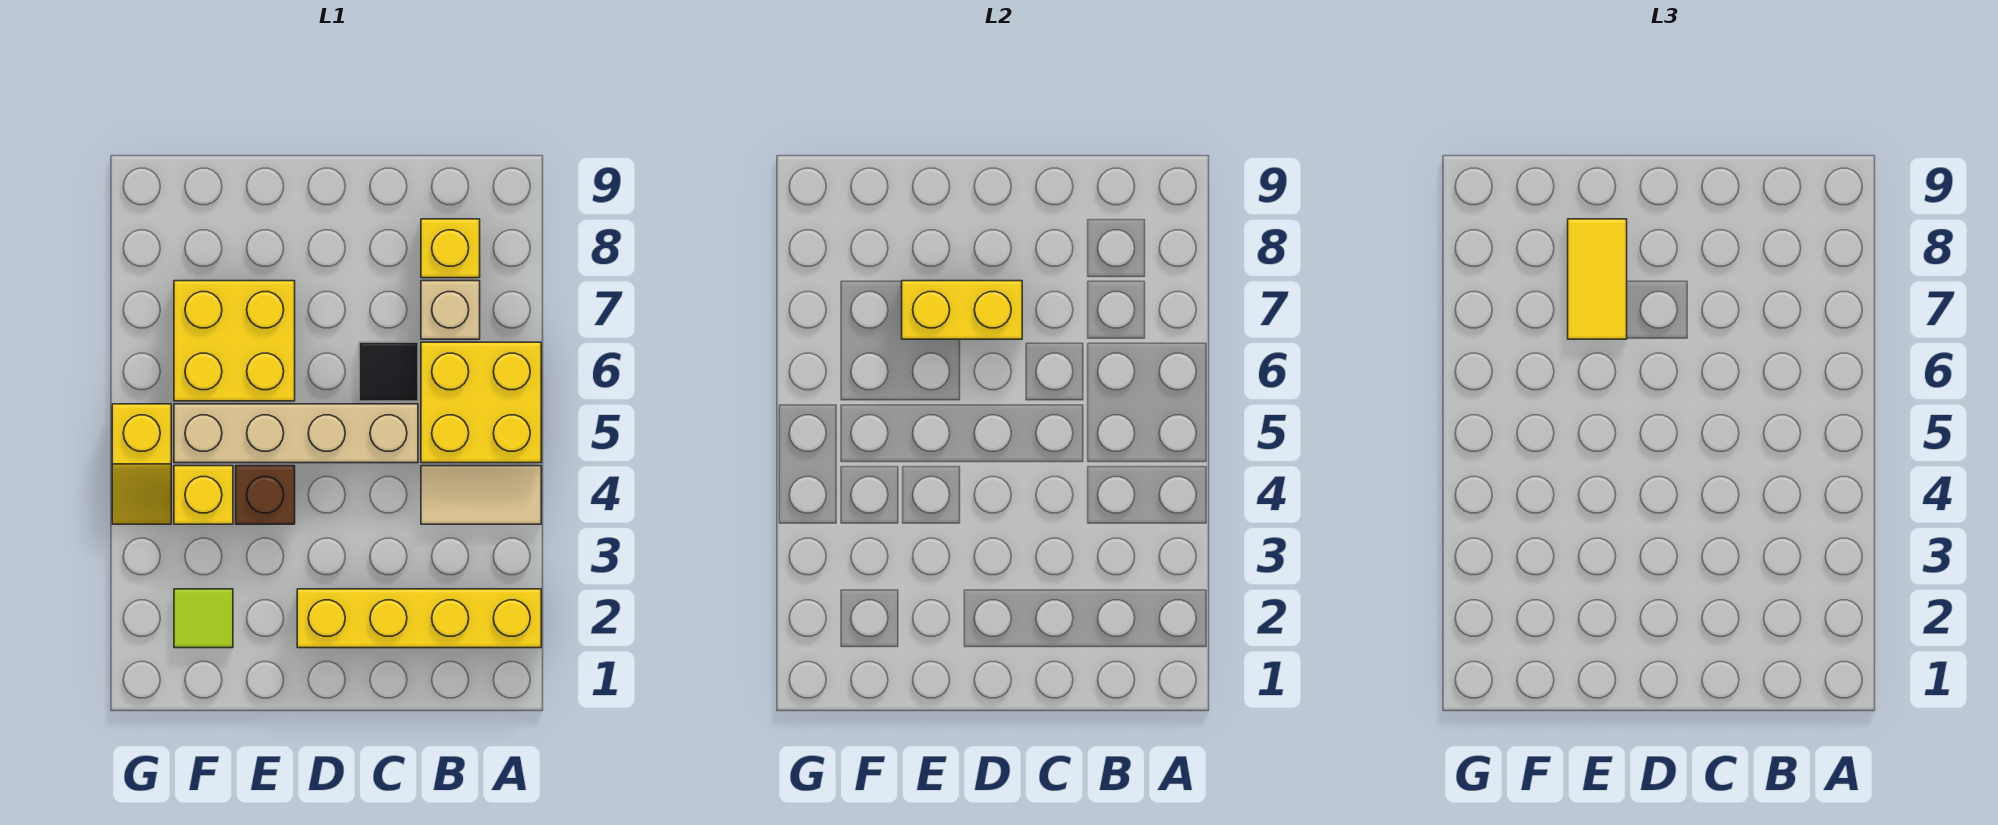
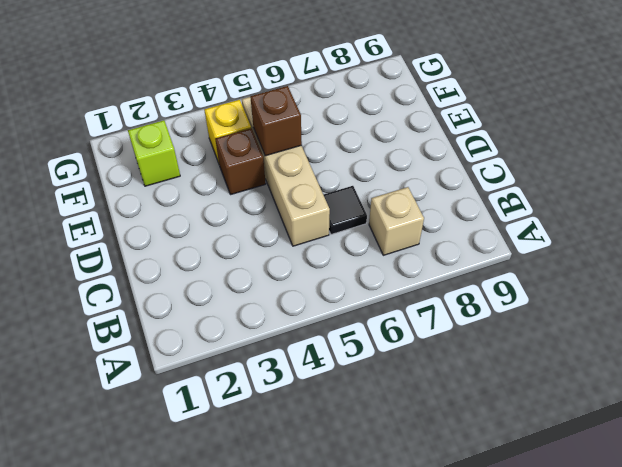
brown brick E5 level 2 -> none
lime brick F2 level 1 -> lime tile F2 level 1
none -> yellow brick A2:D2 level 1
none -> tan tile A4:B4 level 1
none -> yellow brick A5:B6 level 1

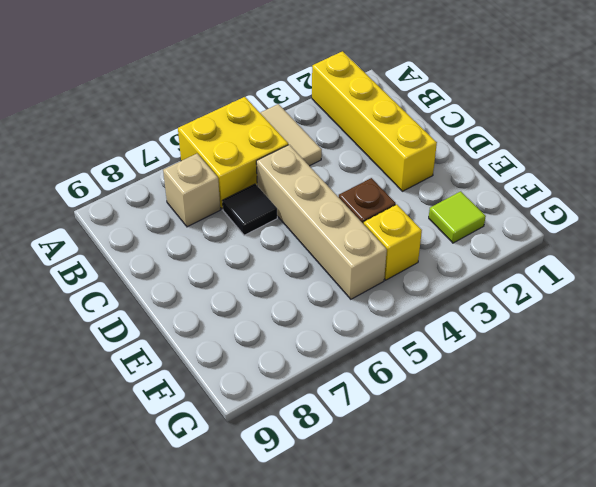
none -> yellow brick B8 level 1
none -> yellow brick E6:F7 level 1
none -> yellow slope G4:G5 level 1 top 5

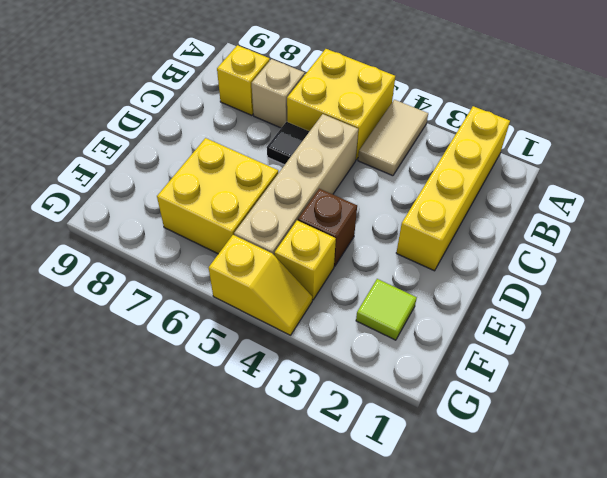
none -> yellow brick D7:E7 level 2
none -> yellow tile E7:E8 level 3

